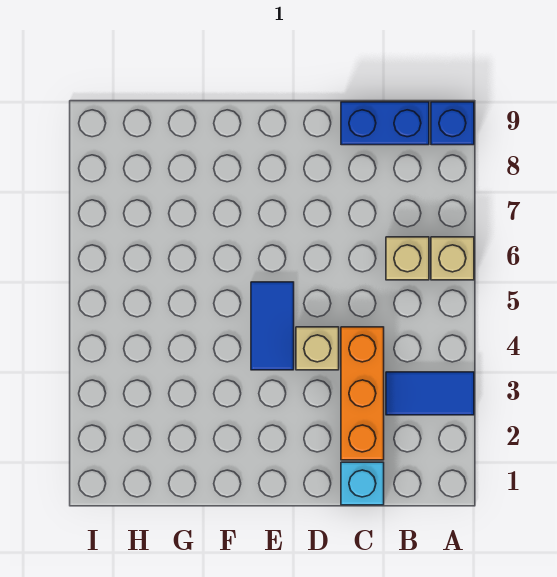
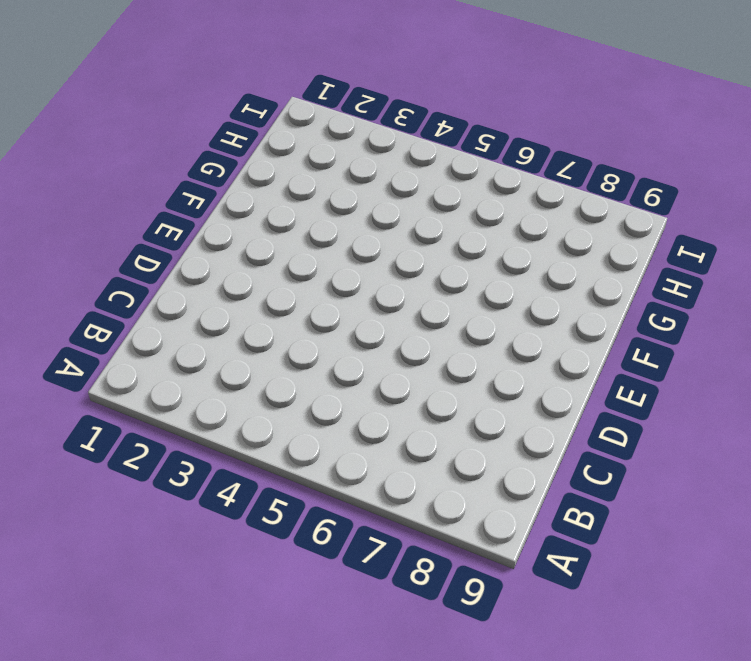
none -> blue tile A3:B3 level 1
none -> tan brick A6 level 1

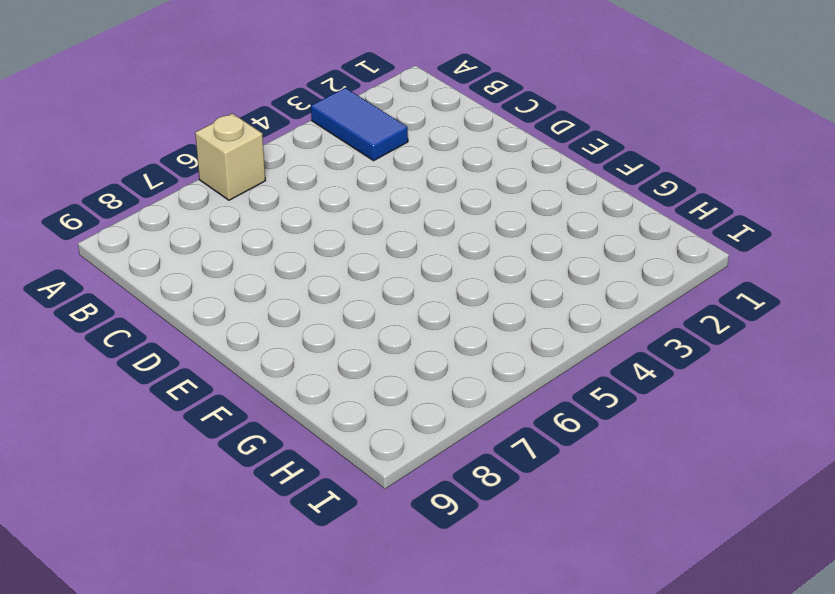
none -> blue brick A9 level 1
none -> tan brick B6 level 1

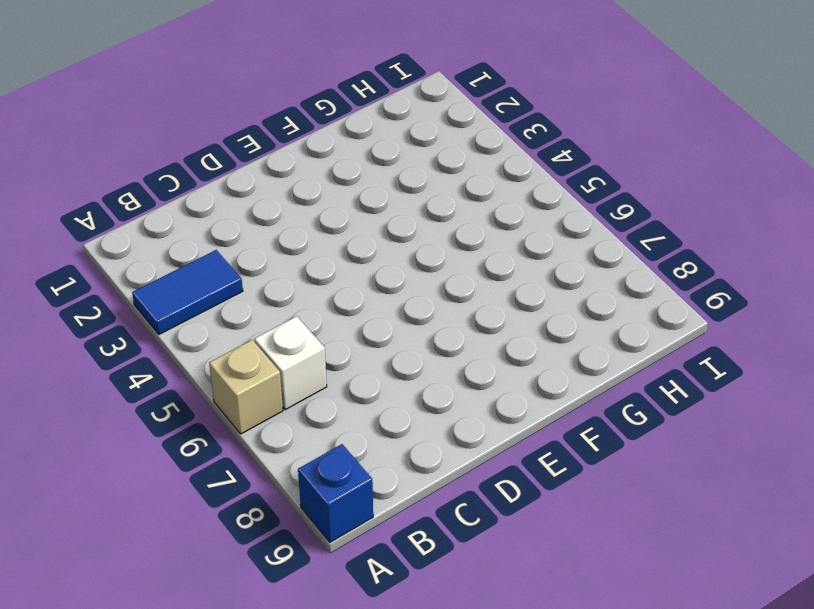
white brick B6 level 1 -> tan brick B6 level 1
none -> blue brick B9:C9 level 1
none -> cyan brick C1 level 1

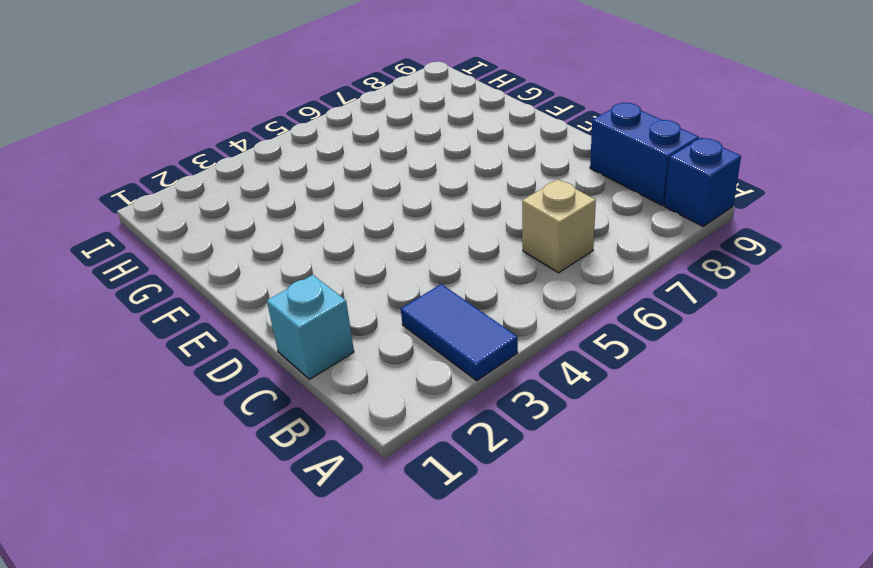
none -> tan brick A6 level 1
none -> orange brick C2:C4 level 1

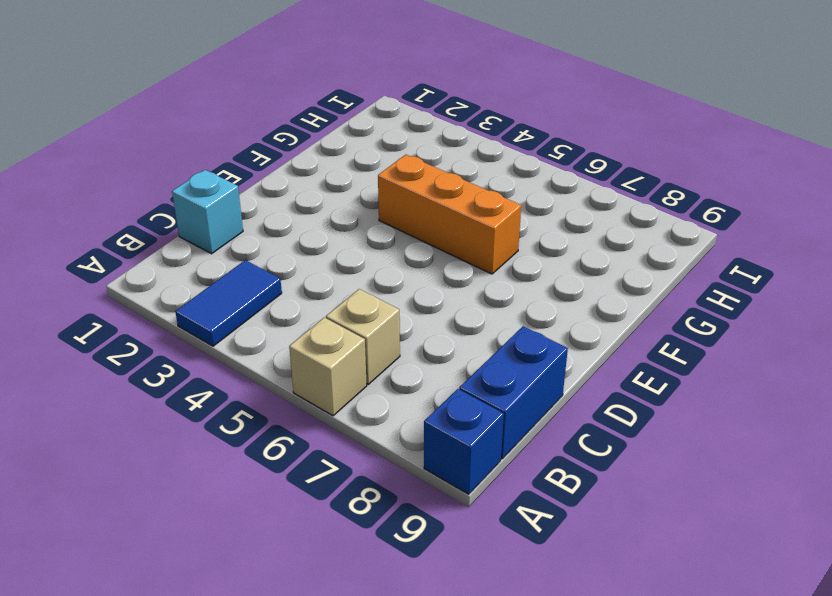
orange brick F4:F6 level 1 -> orange brick C2:C4 level 1
none -> tan brick D4 level 1
none -> blue tile E4:E5 level 1

